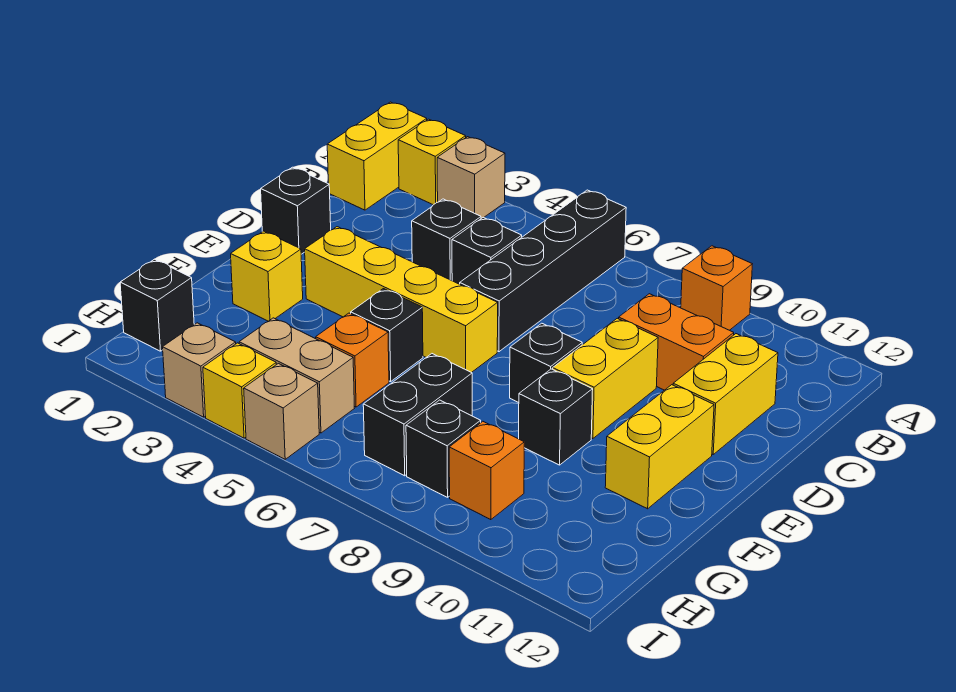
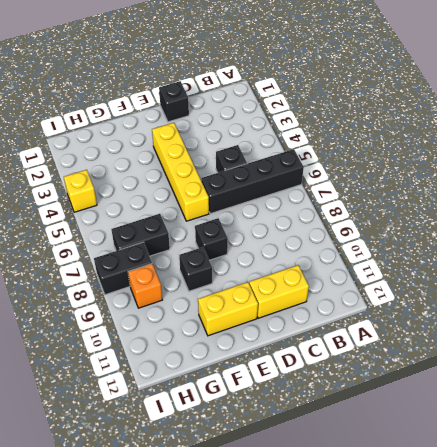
black brick H8:I8 level 1 -> black brick H8 level 1
none -> yellow brick A1:B1 level 1
none -> yellow brick A2 level 1
none -> tan brick A3 level 1

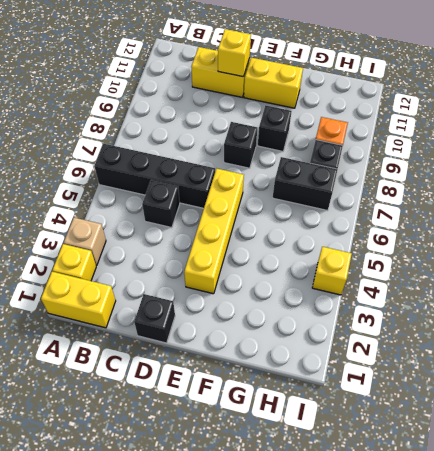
yellow brick D11 level 2 -> yellow brick F2 level 1
none -> orange brick A9 level 1
none -> black brick C4 level 1
none -> orange brick C9:C10 level 1

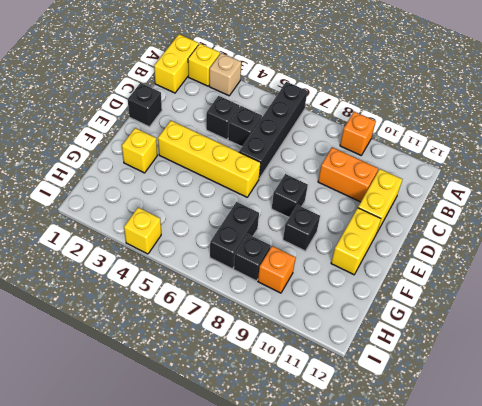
none -> yellow brick D9:E9 level 1
none -> black brick F5 level 1
none -> orange brick G5 level 1

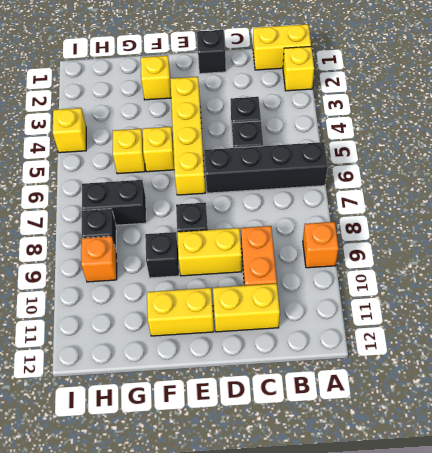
yellow brick F5 level 1 -> black brick F5 level 1
yellow brick G5 level 1 -> orange brick G5 level 1
none -> tan brick A3 level 1
none -> black brick H1 level 1
none -> tan brick H4:H5 level 1

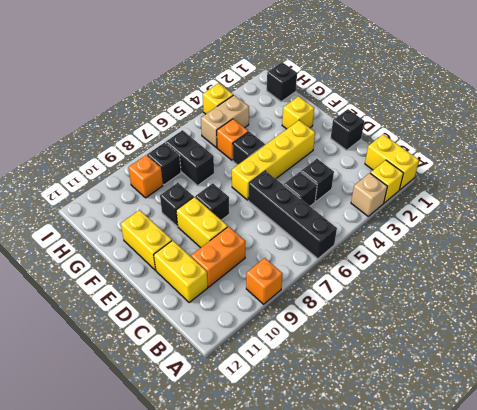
none -> tan brick I3 level 1
none -> tan brick I5 level 1

